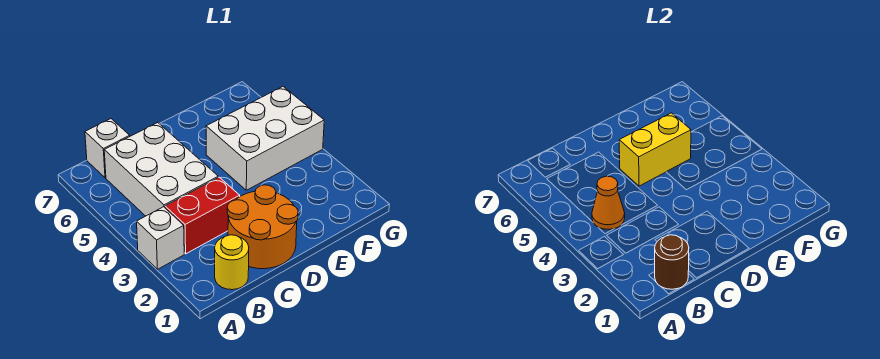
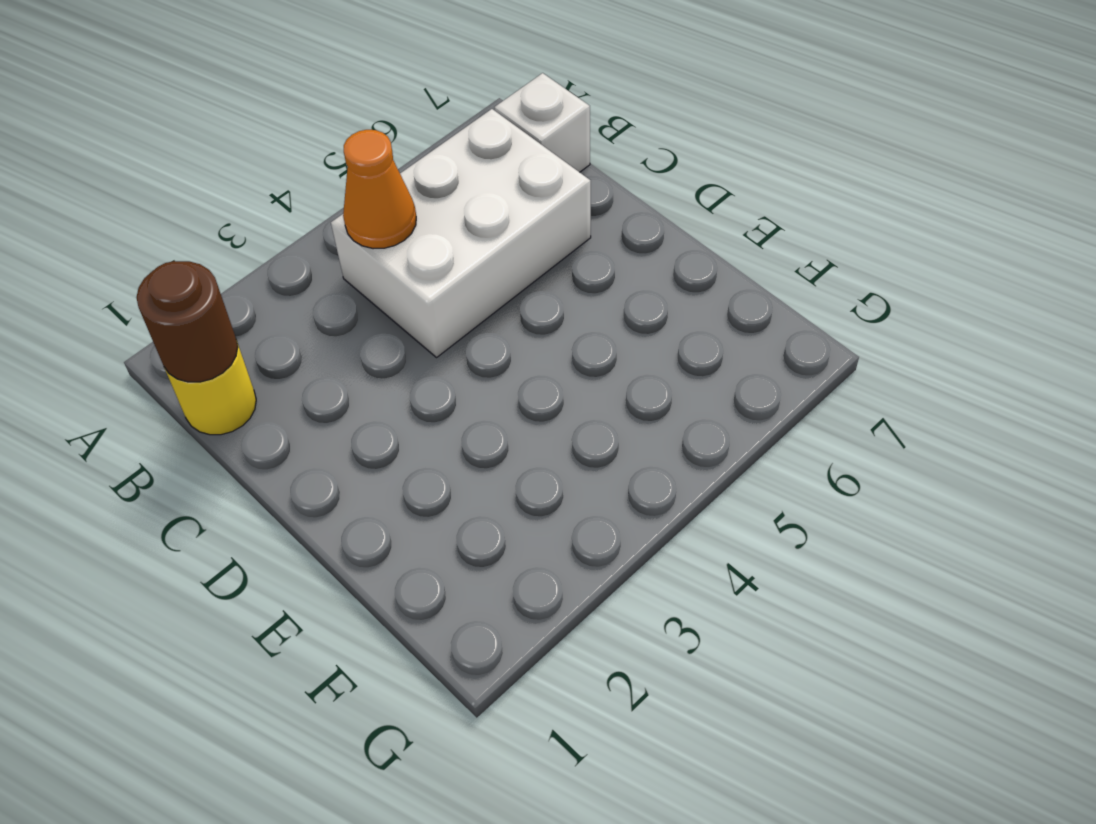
none -> white brick A3 level 1
none -> red brick B3:C3 level 1

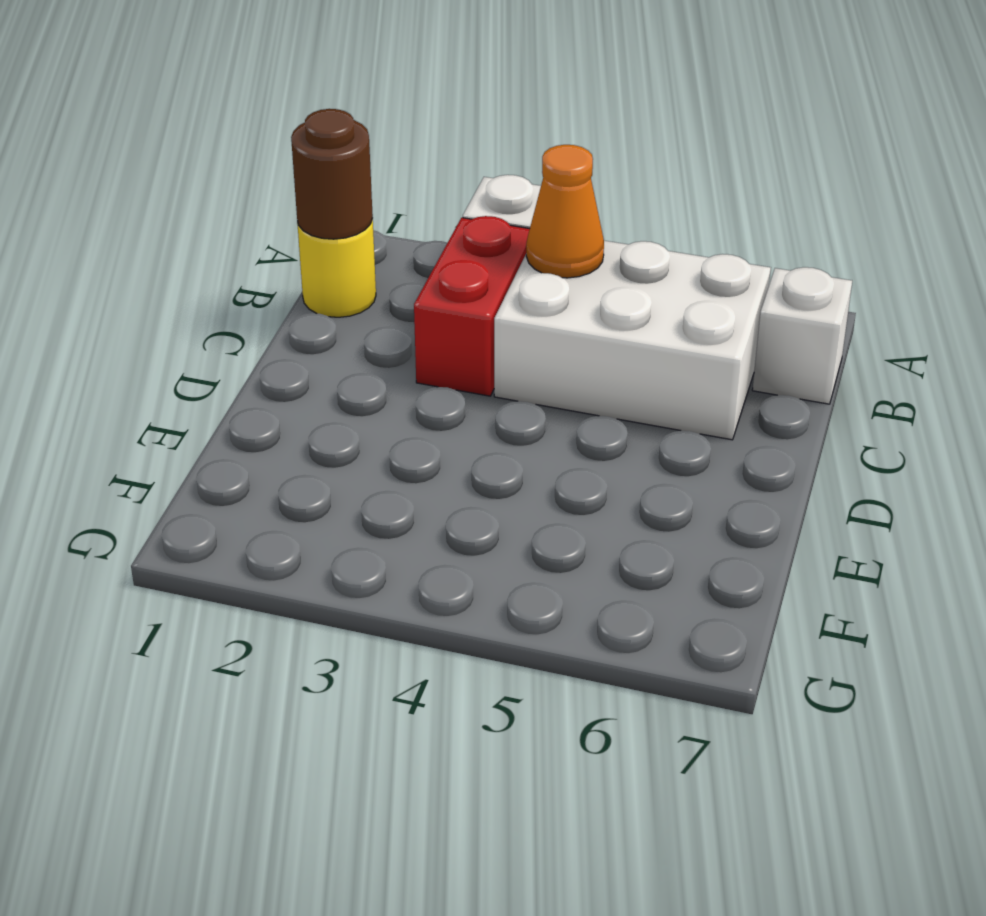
none -> orange round brick C1:D2 level 1
none -> white brick E4:G5 level 1

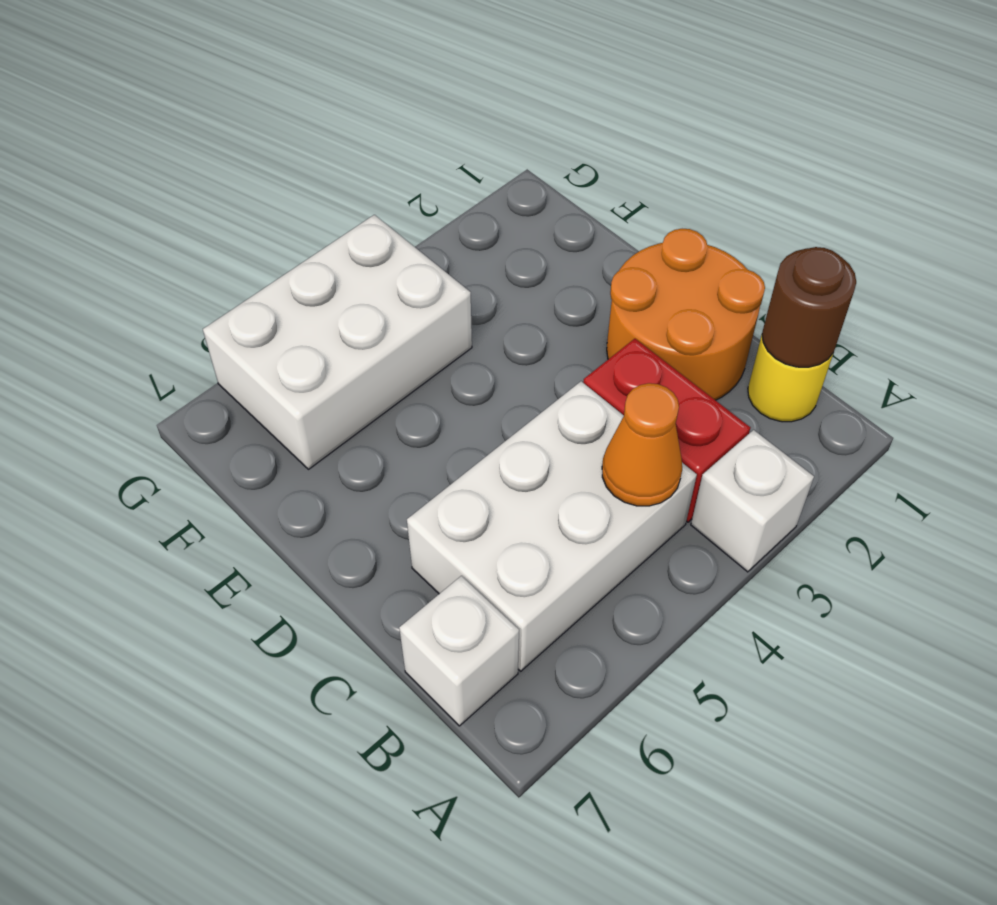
white brick F4:G6 level 1 -> white brick E4:G5 level 1
none -> yellow brick D5:E5 level 2

